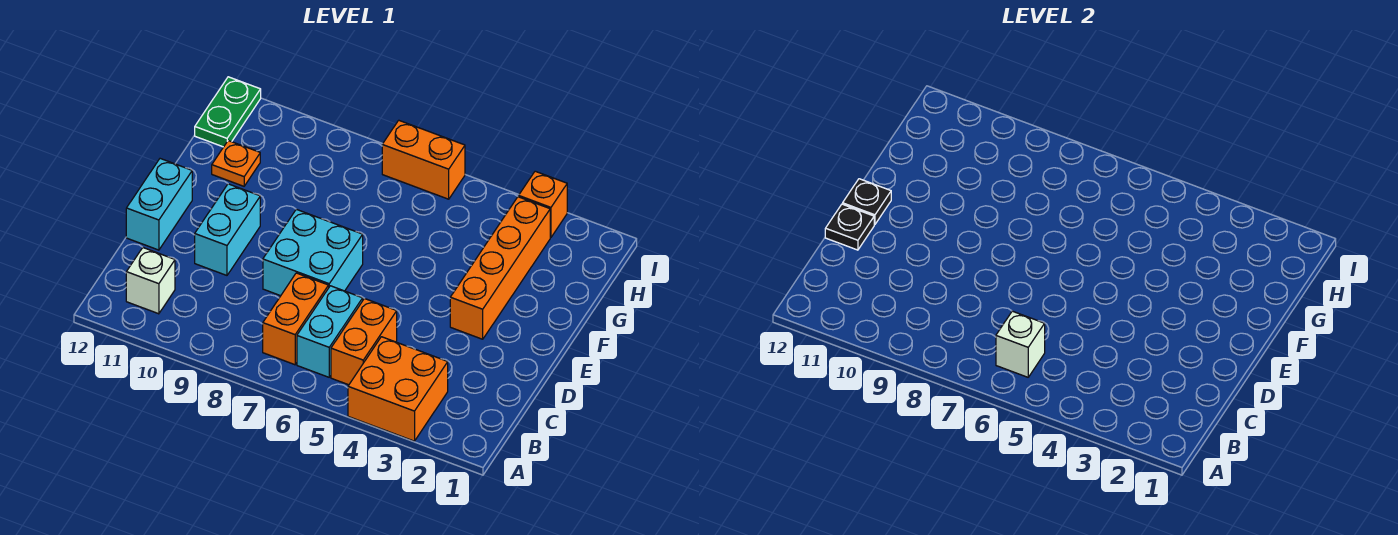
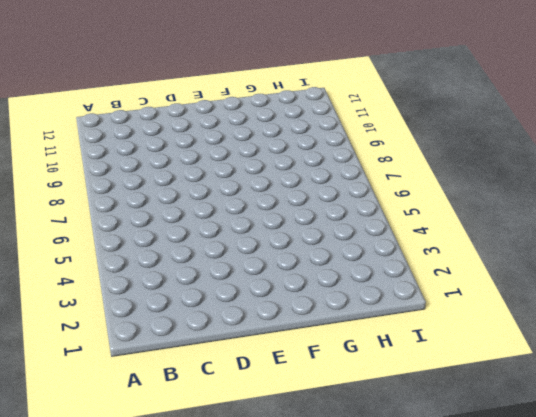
none -> orange brick A3:B4 level 1
none -> orange brick B5:C5 level 1
none -> cyan brick B6:C6 level 1

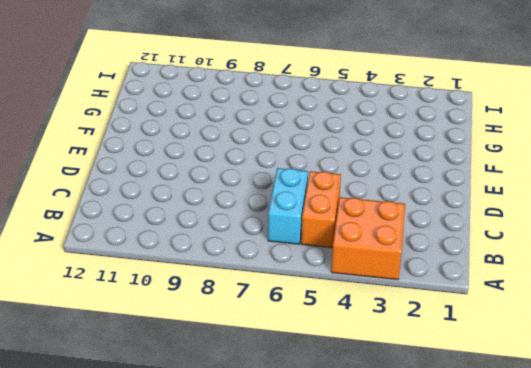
none -> orange brick B7:C7 level 1
none -> white brick B11 level 1
none -> cyan brick D7:E8 level 1

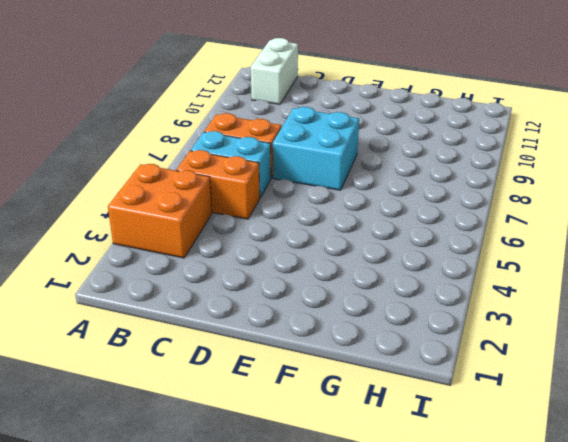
white brick B11:B12 level 1 -> white brick B11 level 1
none -> cyan brick D10:E10 level 1
none -> cyan brick D12:E12 level 1
none -> orange brick E3:H3 level 1

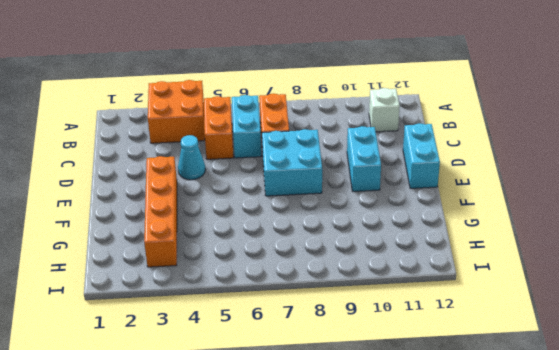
cyan cone D4 level 1 -> none
none -> orange plate G11 level 1
none -> green plate H12:I12 level 1
none -> orange brick I3 level 1

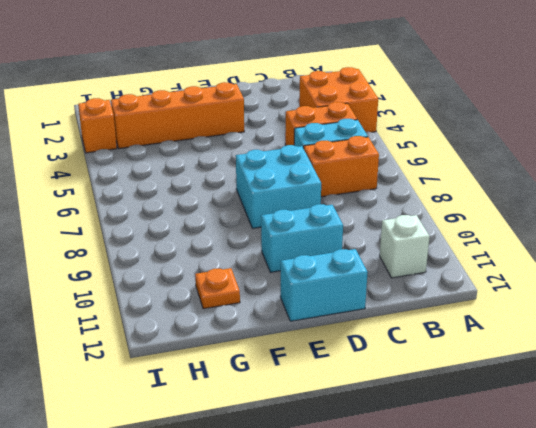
none -> green plate H12:I12 level 1
none -> orange brick I6:I7 level 1
none -> white brick B6 level 2

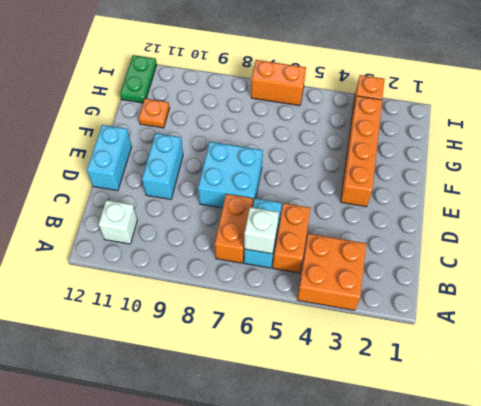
none -> black plate D12 level 2
none -> black plate E12 level 2

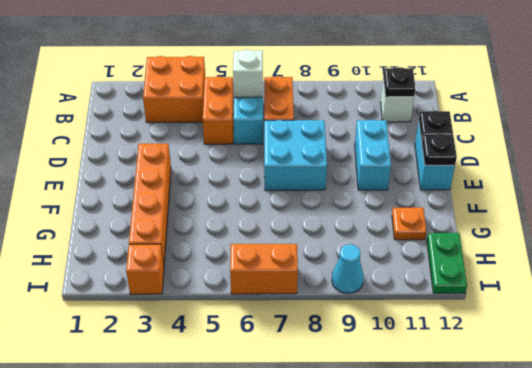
black plate B11 level 2 -> none
cyan cone I9 level 1 -> none

